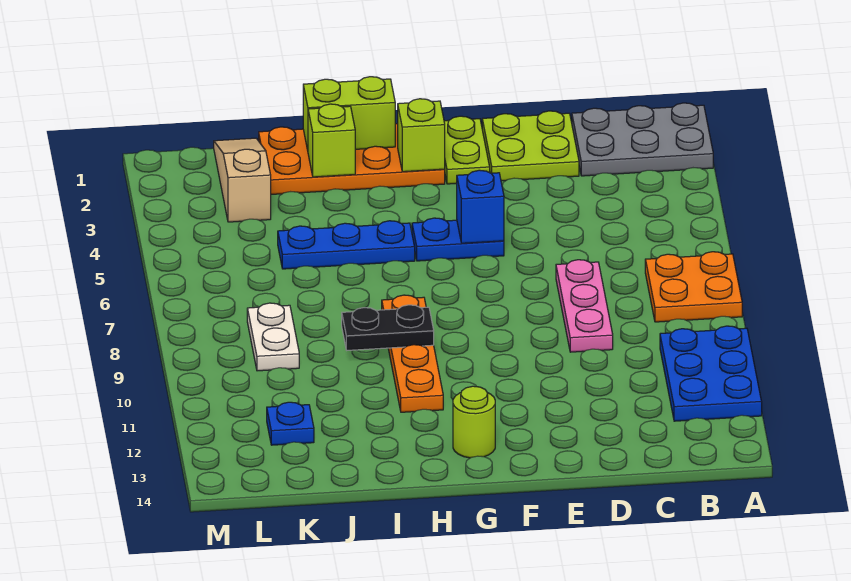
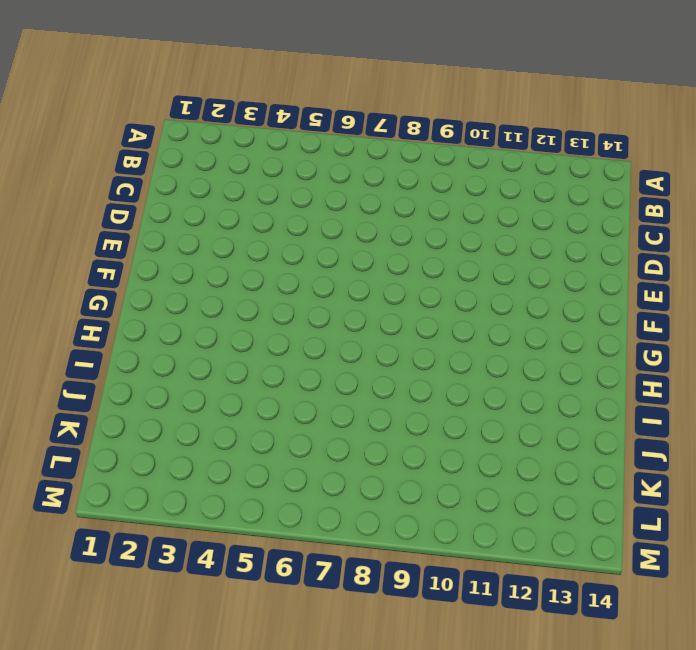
none -> grey plate A1:C2 level 1
none -> orange plate A7:B8 level 1
none -> blue plate A10:B12 level 1

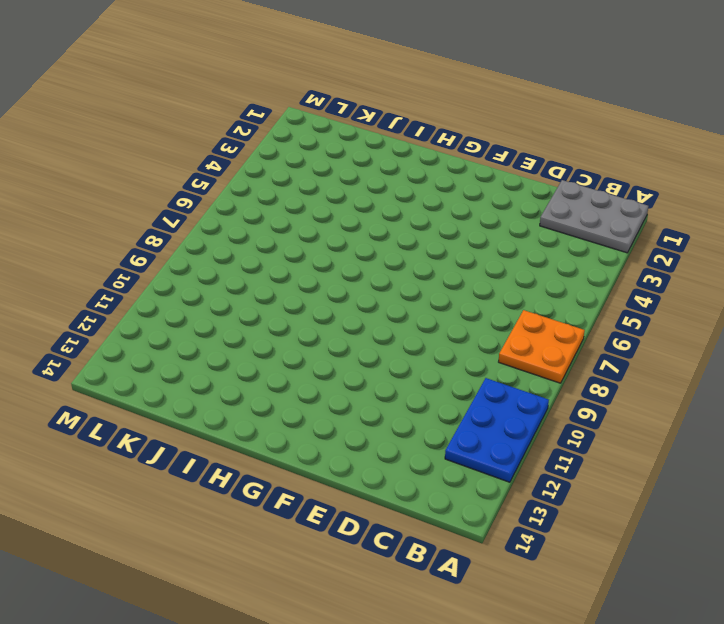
none -> lime plate D1:E2 level 1
none -> pink plate D7:D9 level 1
none -> lime plate F1:F2 level 1

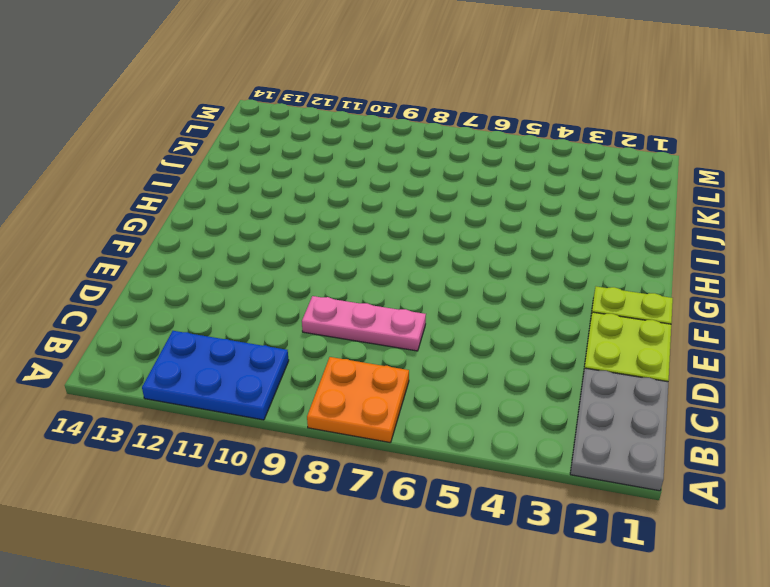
none -> blue plate F5:G5 level 1
none -> orange plate G1:J2 level 1
none -> lime round brick G13 level 1

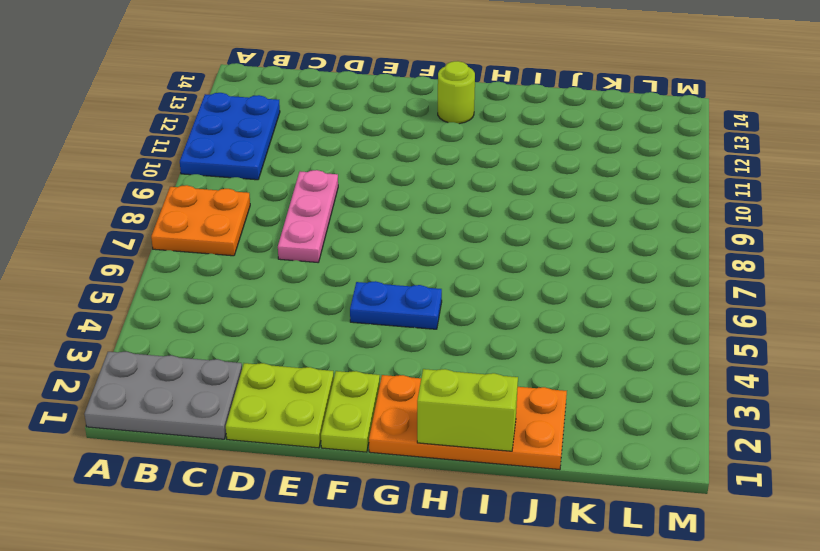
none -> blue plate H5:J5 level 1
none -> orange plate H8:H11 level 1
none -> tan slope K1:K3 level 1 top 3

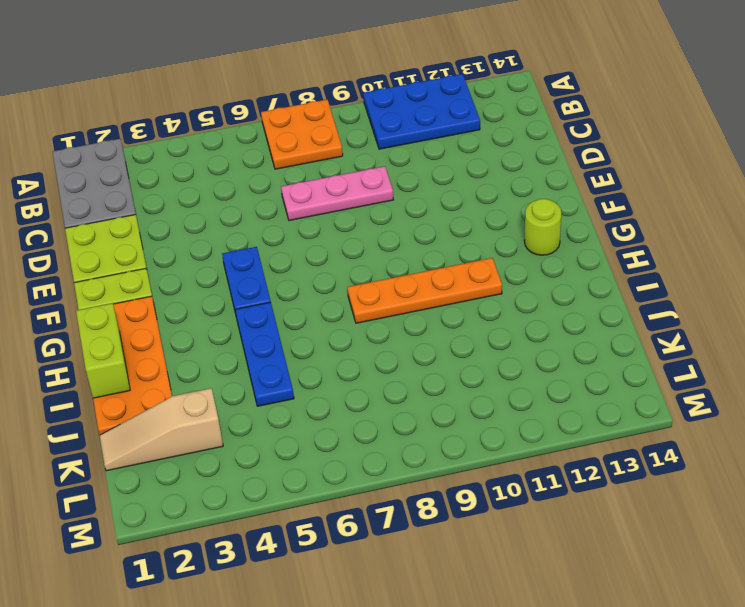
none -> white plate K8:K9 level 1
none -> blue plate K12 level 1
none -> blue brick F5 level 2

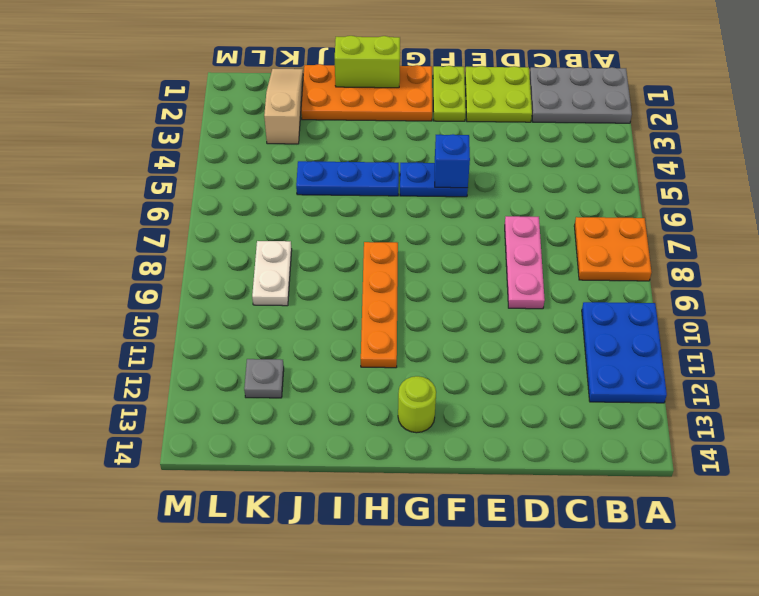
grey plate K12 level 1 -> blue plate K12 level 1
none -> lime brick G2 level 2
none -> black plate H9:I9 level 2
none -> lime brick I2 level 2

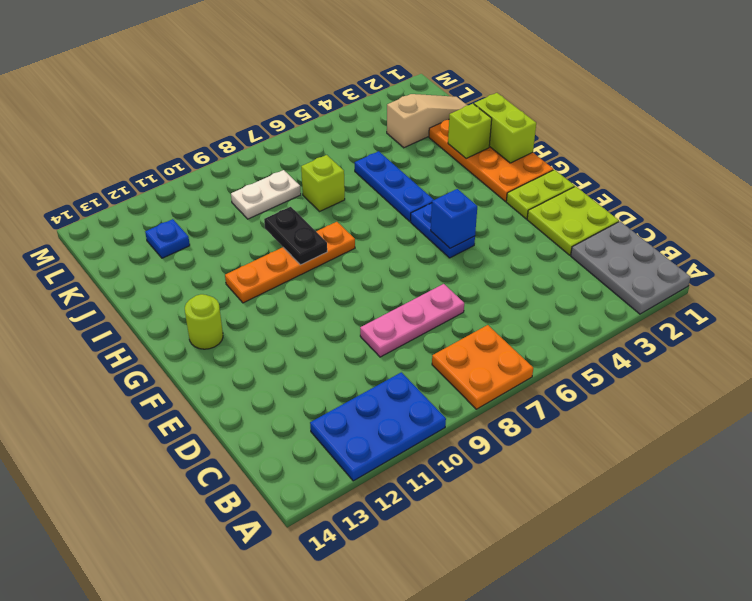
lime brick J7 level 1 -> lime brick G2 level 2

